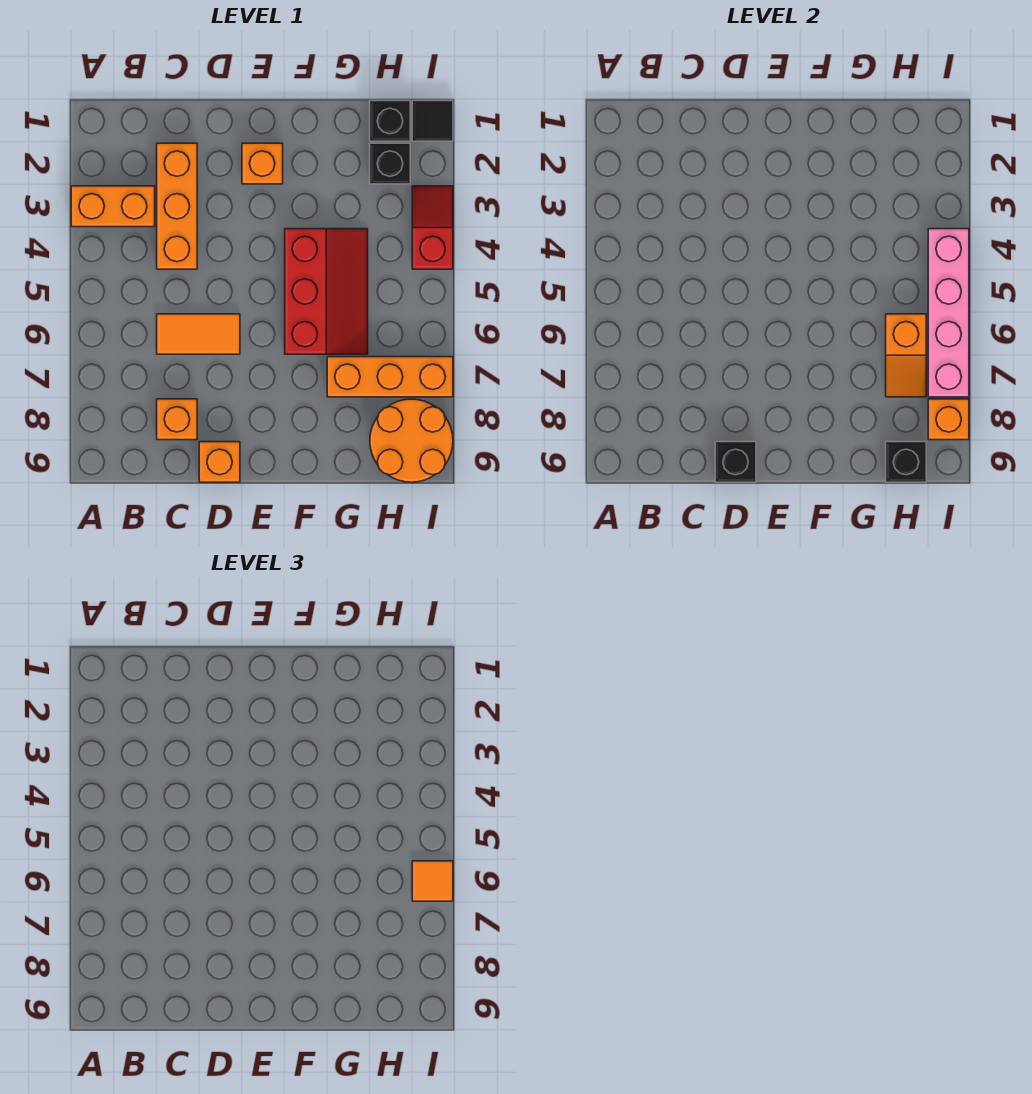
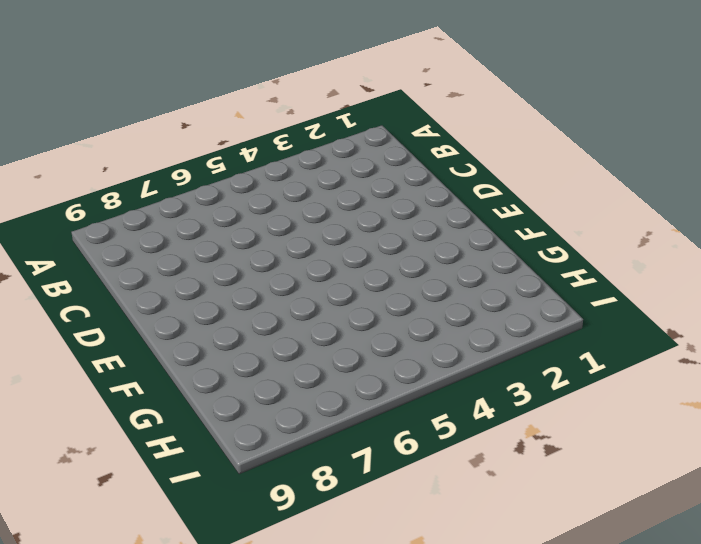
none -> orange brick A3:B3 level 1
none -> orange brick C2:C4 level 1
none -> orange tile C6:D6 level 1

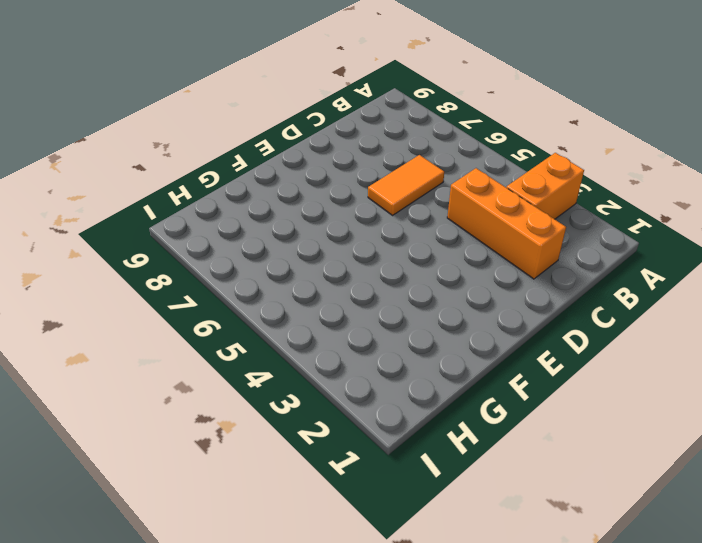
none -> orange brick C8 level 1
none -> orange brick D9 level 1
none -> orange brick E2 level 1

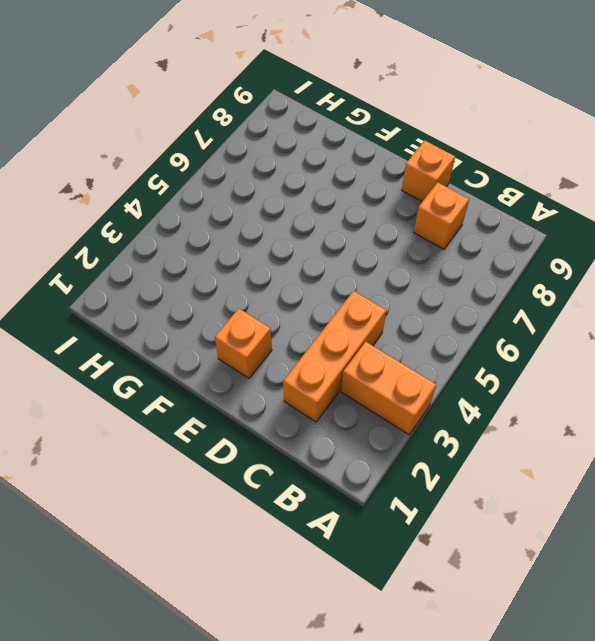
none -> orange tile C6:D6 level 1
none -> red slope F4:G6 level 1 top F
none -> orange brick G7:I7 level 1

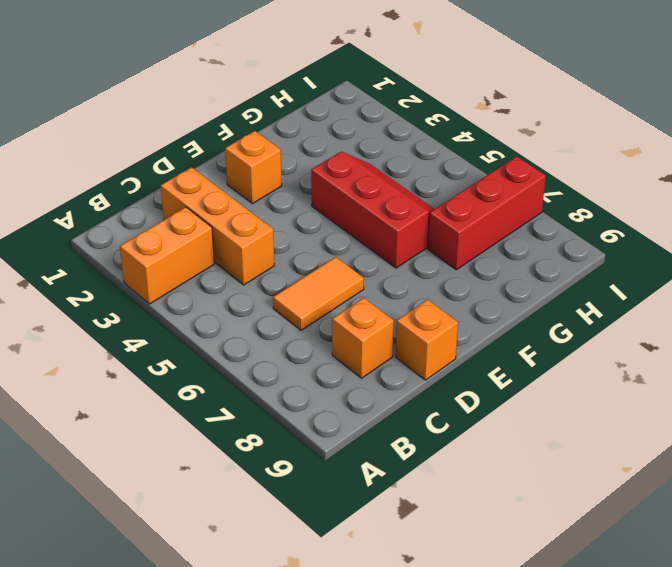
red brick G7:I7 level 1 -> orange brick G7:I7 level 1
none -> black brick H1 level 1
none -> black brick H2 level 1
none -> orange round brick H8:I9 level 1

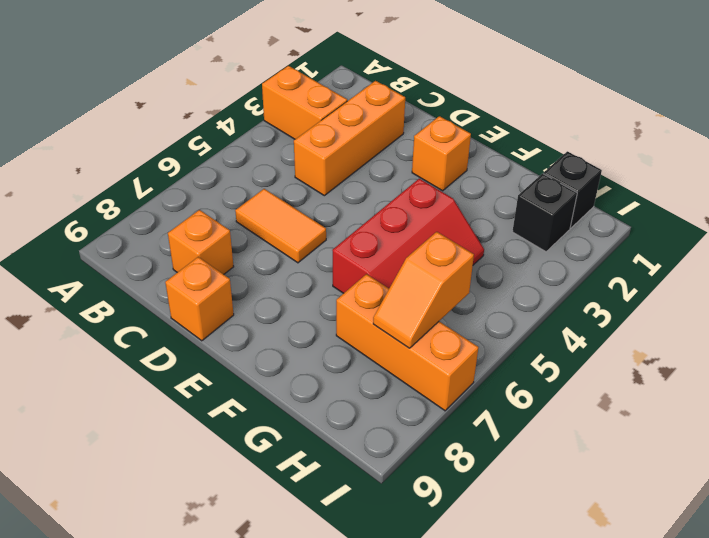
none -> orange round brick H8:I9 level 1
none -> black tile I1 level 1
none -> red slope I3:I4 level 1 top 4

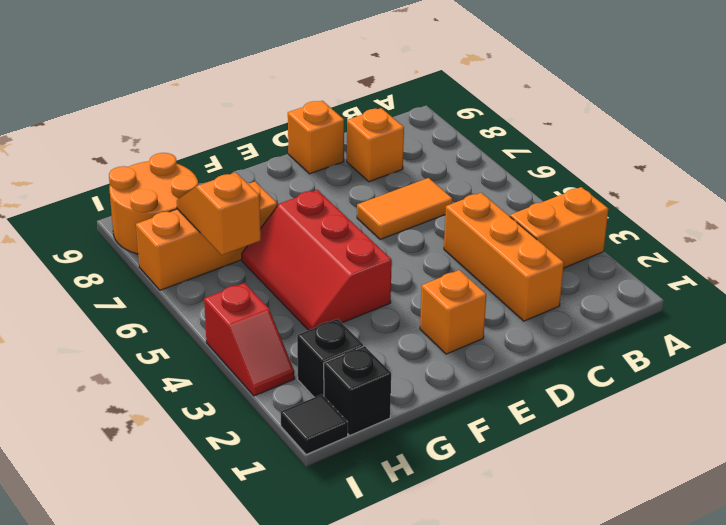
none -> black brick D9 level 2
none -> black brick H9 level 2
none -> pink brick I4:I7 level 2

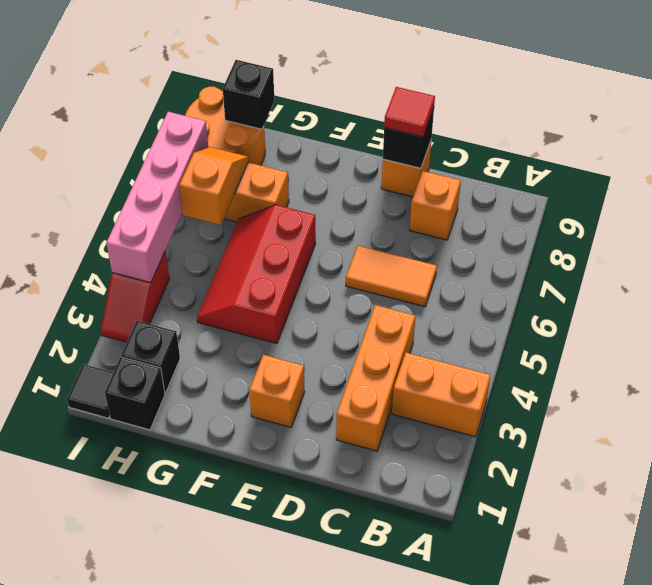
red tile D9 level 3 -> none
none -> orange brick I8 level 2
none -> orange tile I6 level 3

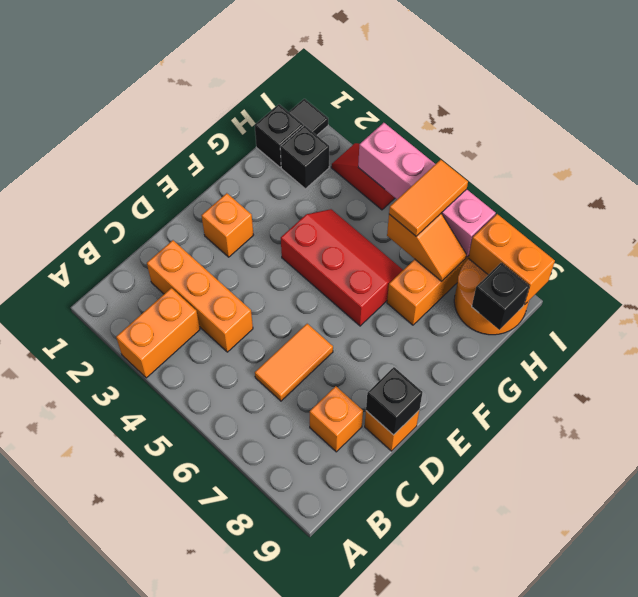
orange tile H6:I6 level 3 -> orange tile I6 level 3
orange brick I8:I9 level 2 -> orange brick I8 level 2

